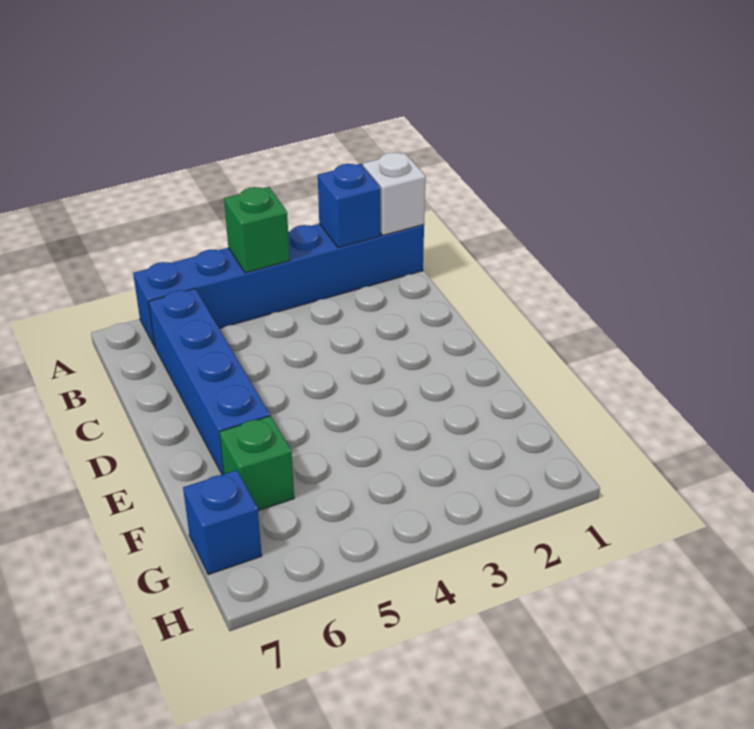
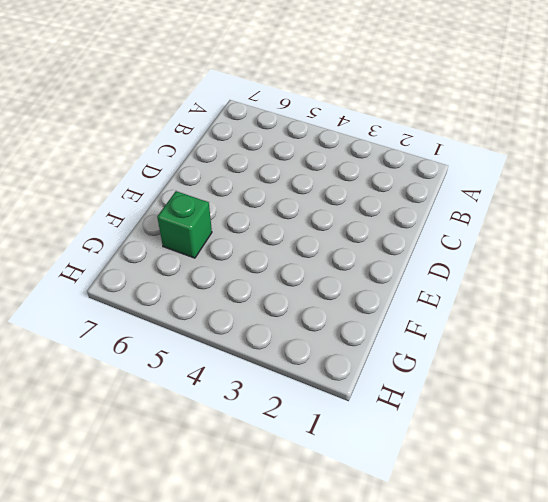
none -> blue brick A1:A6 level 1
none -> blue brick B6:E6 level 1

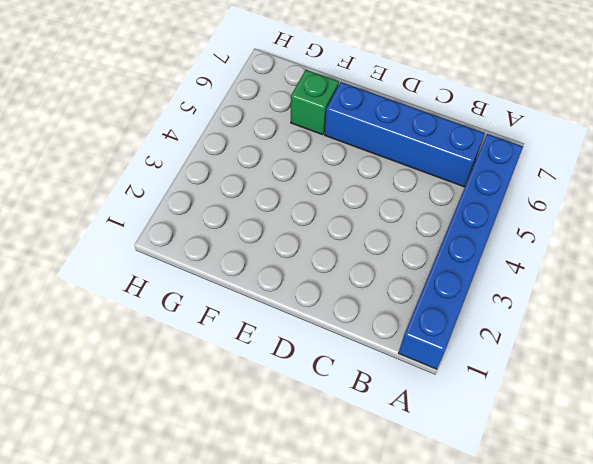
none -> blue brick G7 level 1
none -> white brick A1 level 2

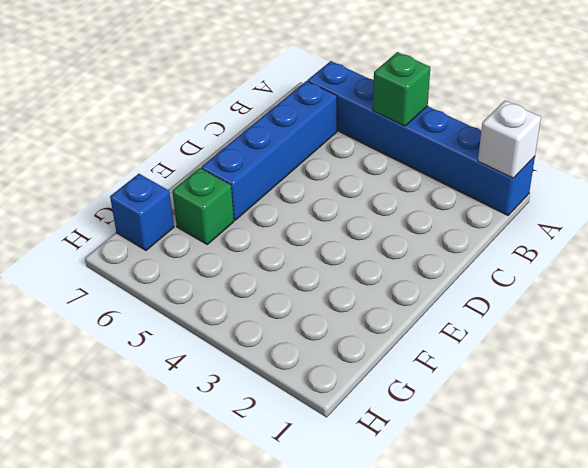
none -> blue brick A2 level 2

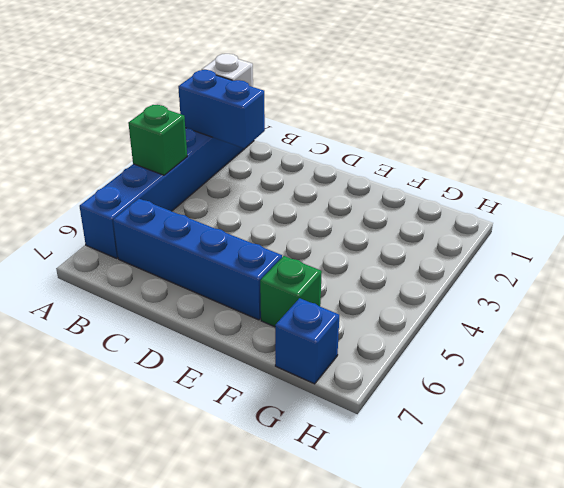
blue brick A2:B2 level 2 -> blue brick A2 level 2

